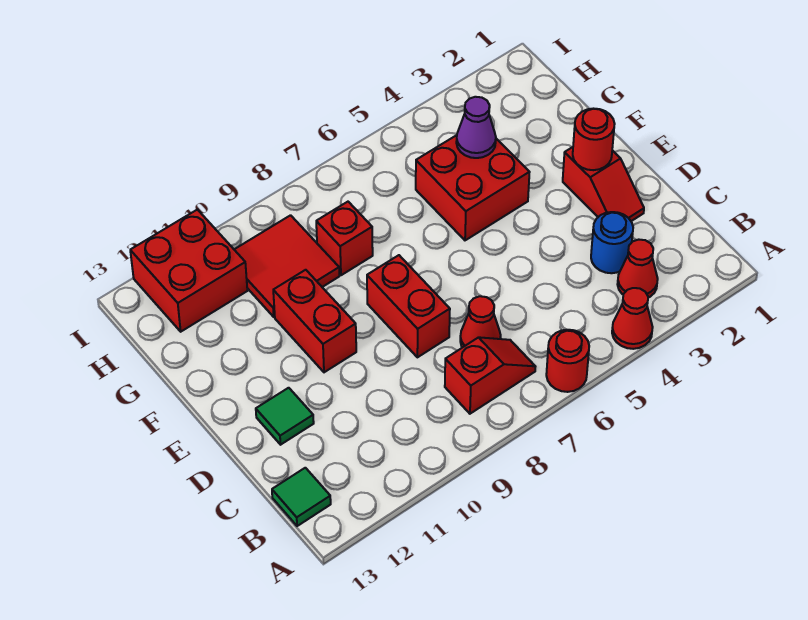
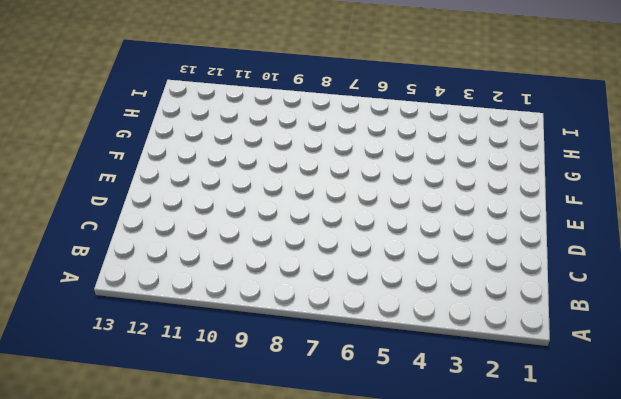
none -> red cone A4 level 1
none -> red round brick A6 level 1
none -> red cone B3 level 1

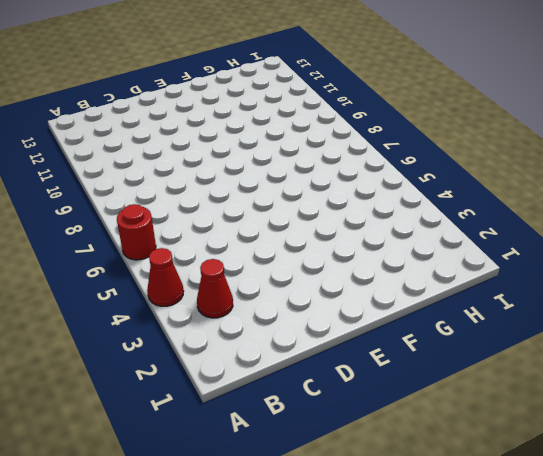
none -> red slope B7:B8 level 1 top 8
none -> green tile B13 level 1
none -> blue round brick C3 level 1

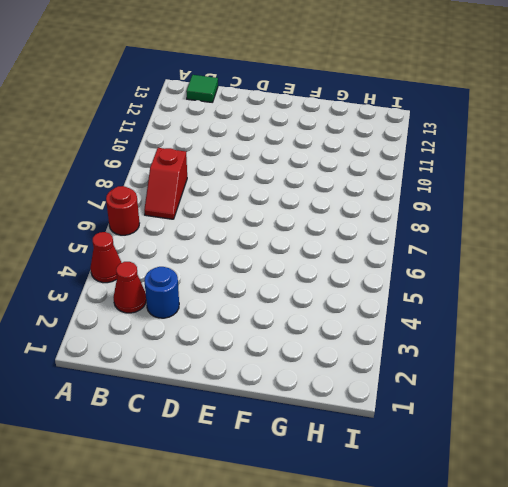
none -> red cone C7 level 1
none -> red slope D2:E2 level 1 top E
none -> red brick D8:E8 level 1

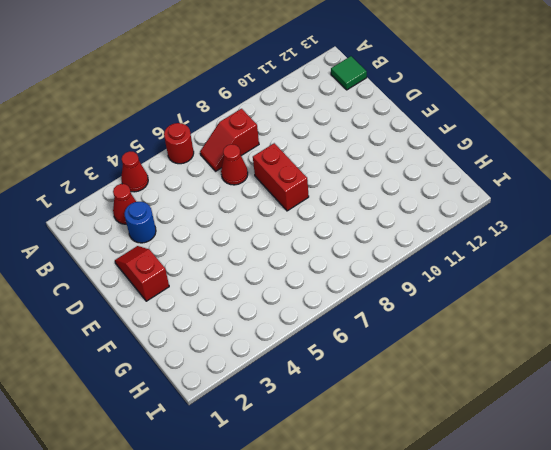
none -> green tile D12 level 1
none -> red brick E10:F10 level 1
none -> red brick F4:G5 level 1

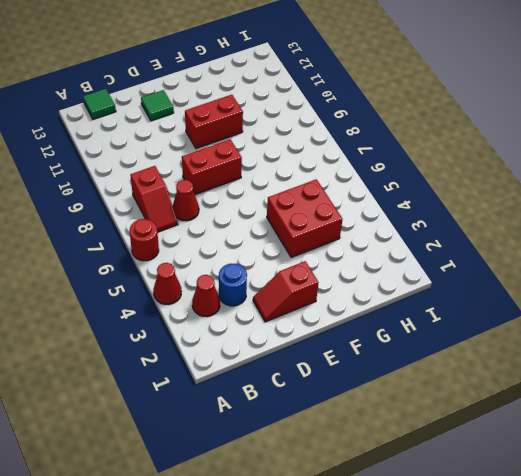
none -> red brick G8 level 1
none -> red tile G9:H10 level 1
none -> red brick H11:I12 level 1

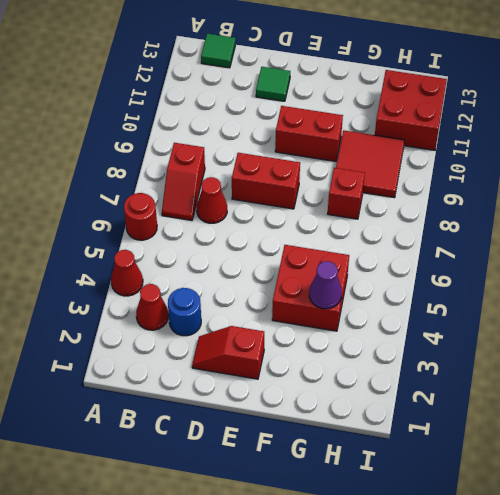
none -> red round brick E2 level 2

